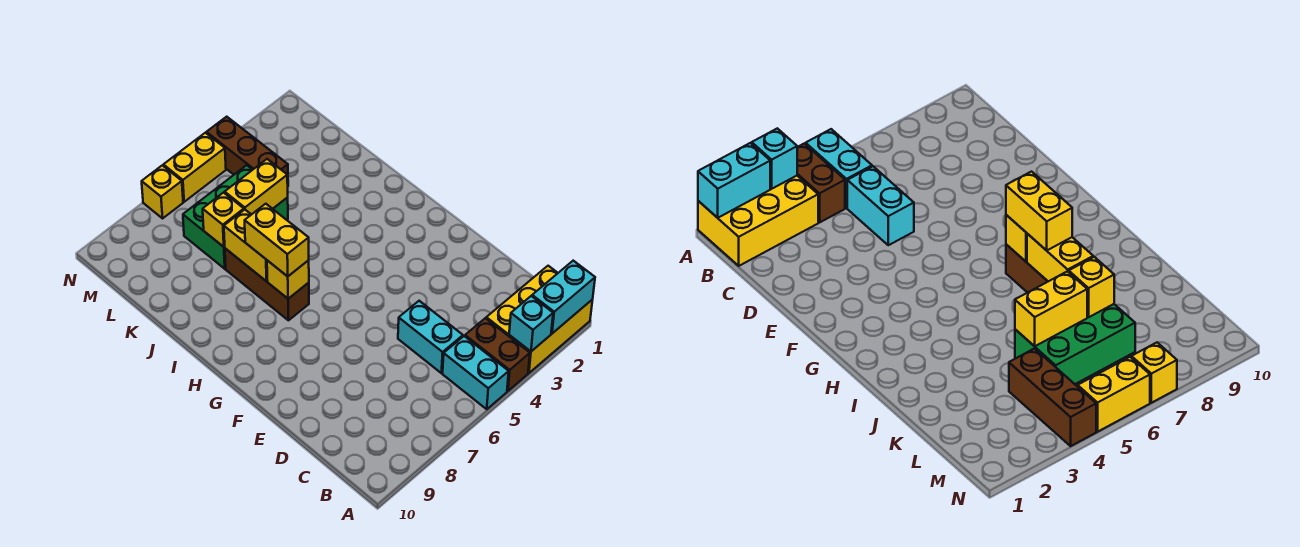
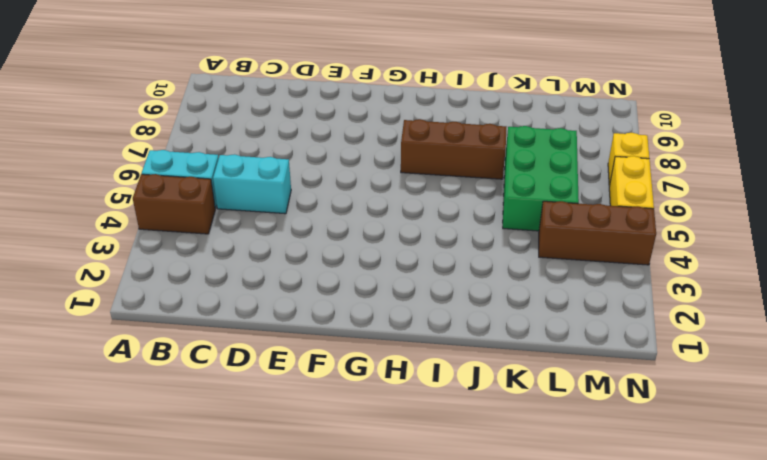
none -> yellow brick A1:B3 level 1
none -> cyan brick A1:A2 level 2
none -> cyan brick A3 level 2

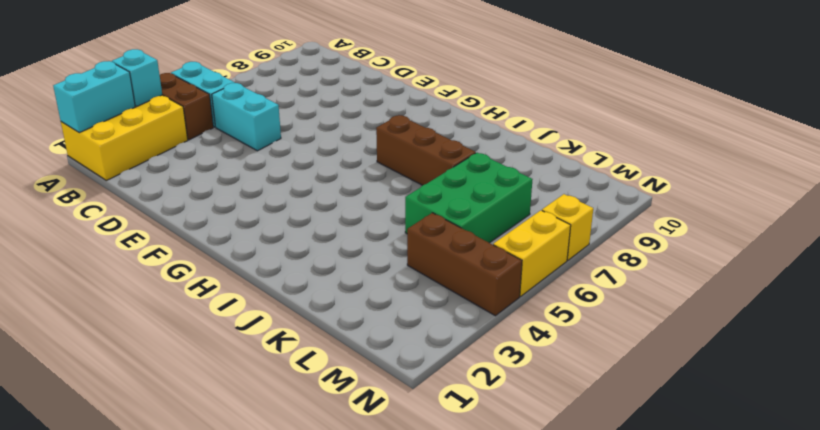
none -> yellow brick H7 level 2
none -> yellow brick I7:J7 level 2
none -> yellow brick K5:K6 level 2

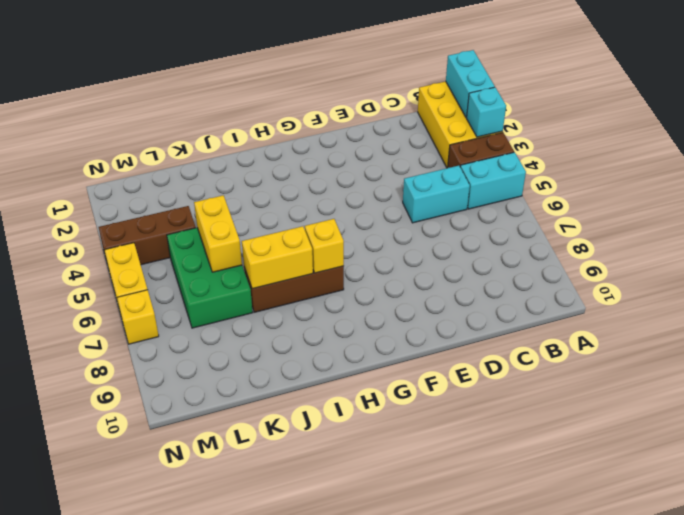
none -> yellow brick K7 level 2
none -> yellow brick H7:I7 level 3

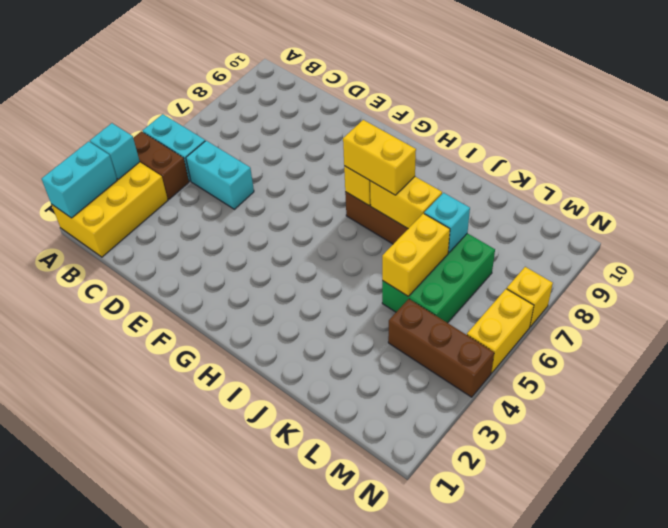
cyan brick K7 level 2 -> yellow brick K7 level 2

